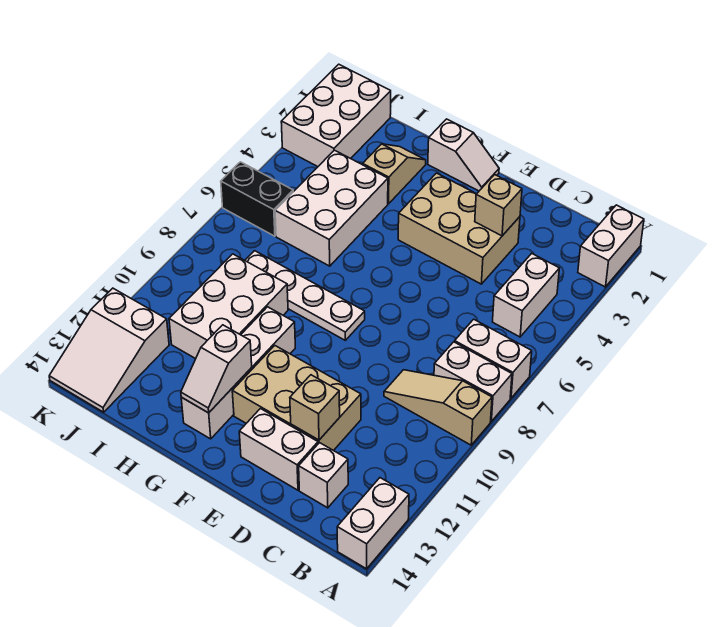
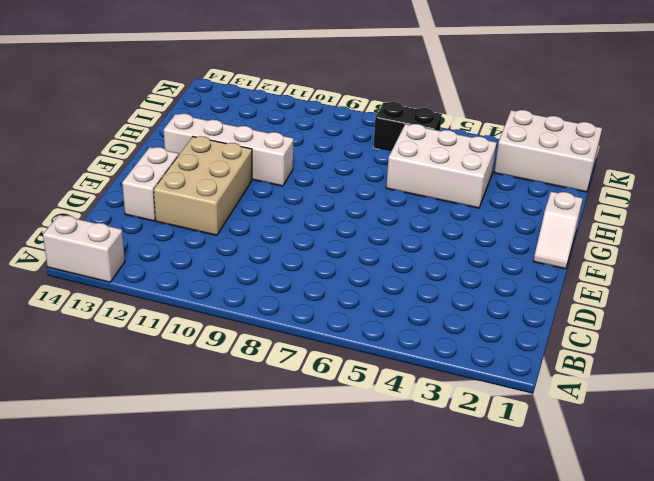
black brick J6:J7 level 1 -> black brick J6:K6 level 1
none -> white brick A1:A2 level 1
none -> white brick A7:B7 level 1
none -> white brick A8:B8 level 1

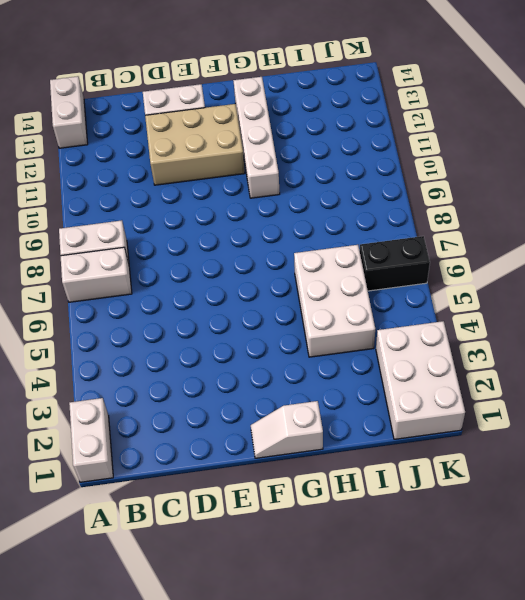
none -> tan slope A9:C9 level 1 top A
none -> white brick B4:B5 level 1
none -> white brick C13 level 1

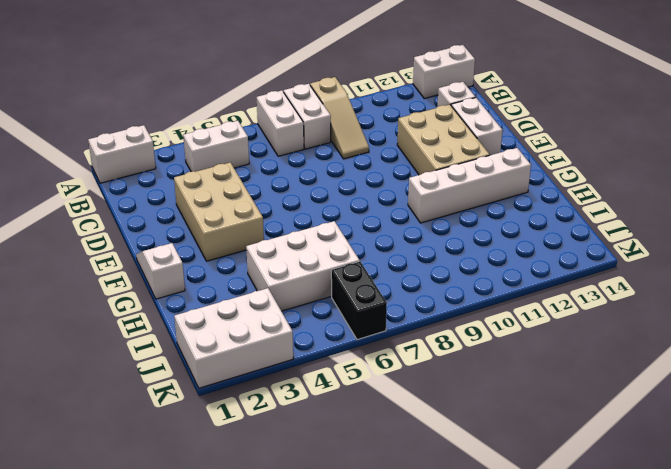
none -> white plate F8:I8 level 1
none -> tan slope H2:H3 level 1 top 3
none -> white brick H9:I11 level 1

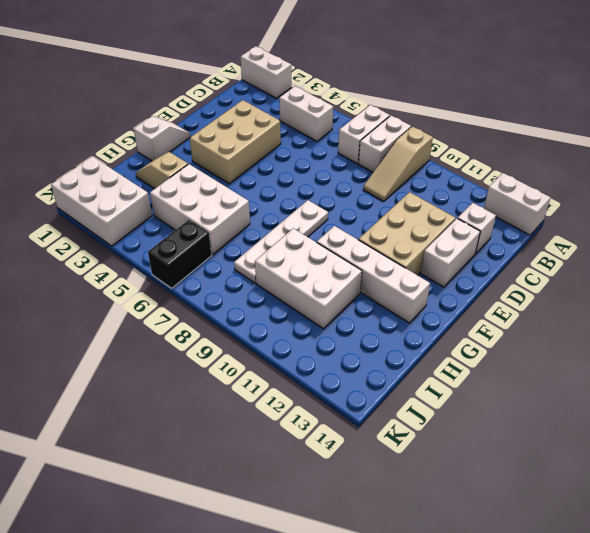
none -> white slope J12:K14 level 1 top 12
none -> tan brick D3 level 2
none -> tan brick D12 level 2

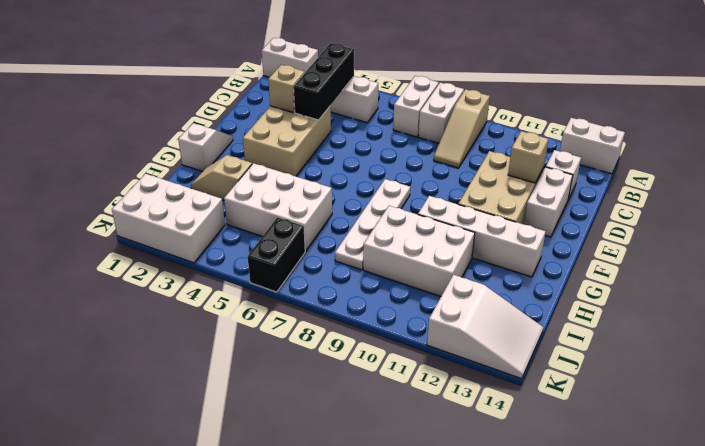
black brick B4:D4 level 2 -> none
none -> white slope G12:G13 level 2 top 12

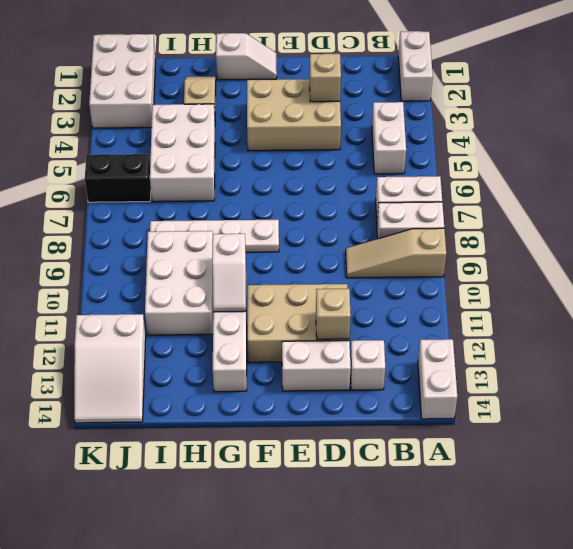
white slope G10:G11 level 2 top 10 -> white slope G12:G13 level 2 top 12

